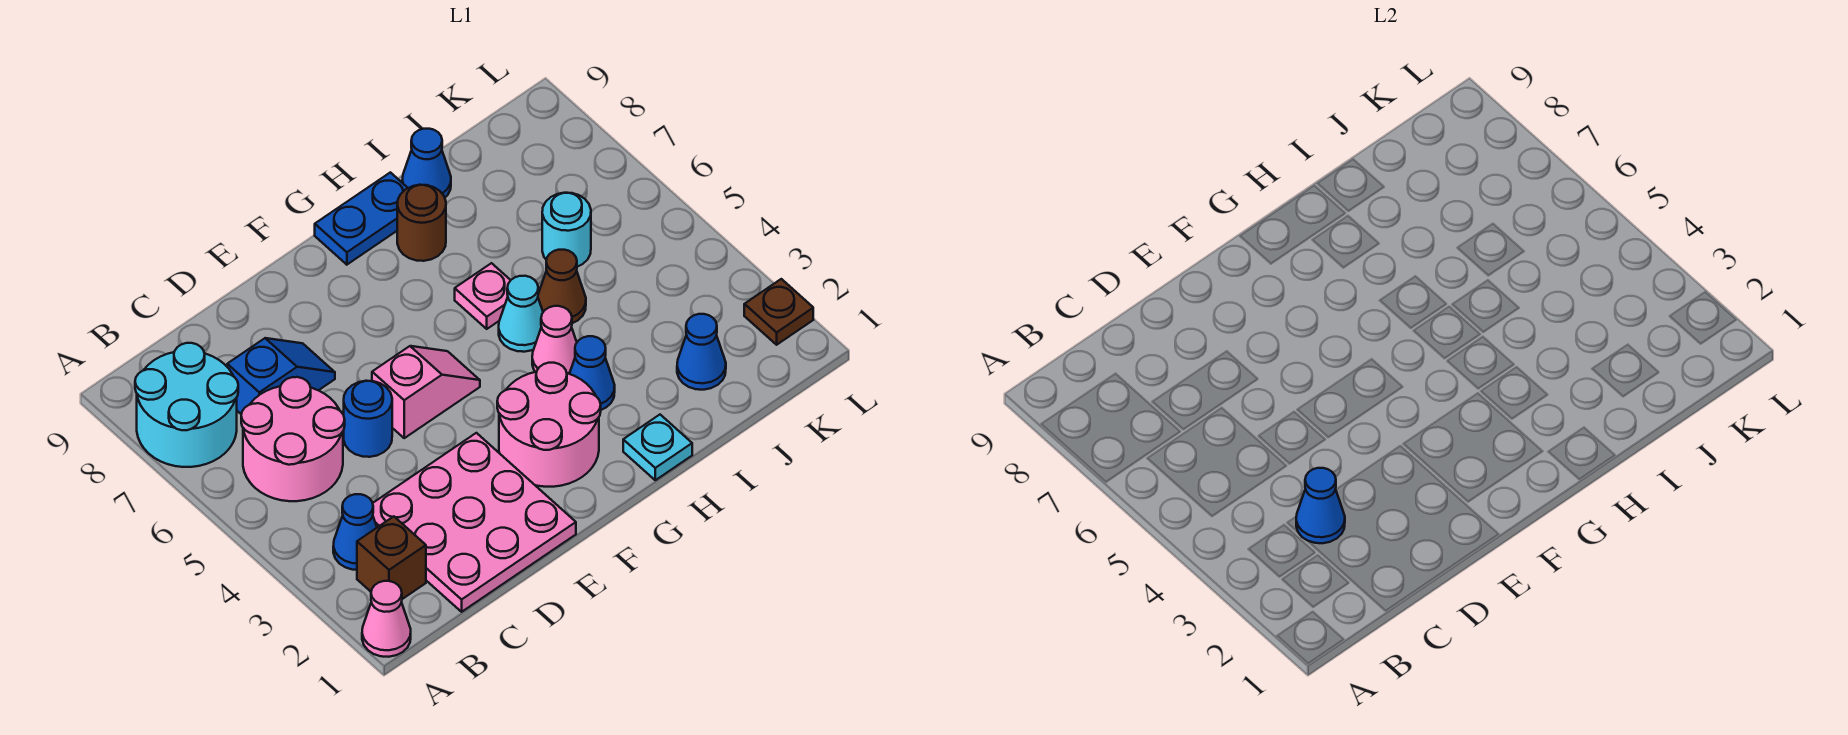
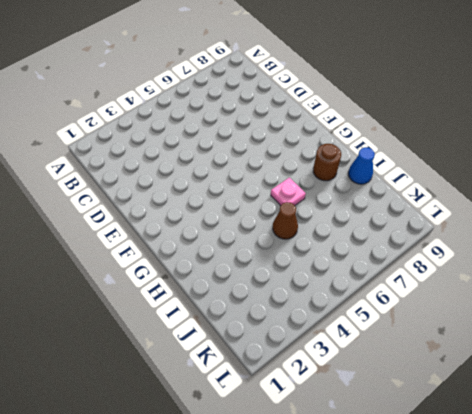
none -> pink cone A1 level 1
none -> cyan round brick A7:B8 level 1
none -> brown brick B2 level 1

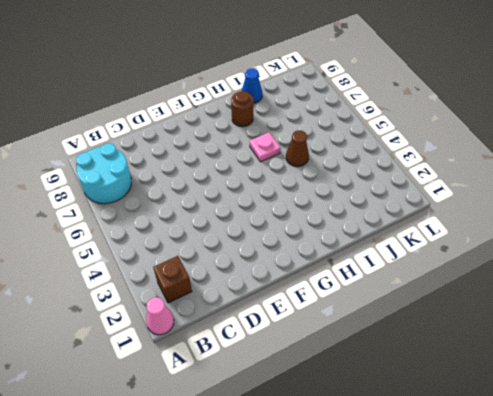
none -> blue cone B3 level 1
none -> pink round brick B5:C6 level 1
none -> pink plate C1:E3 level 1

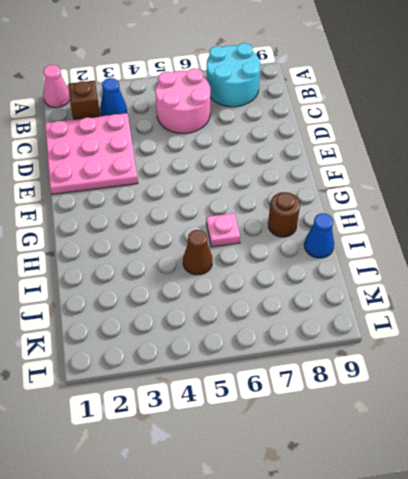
none -> blue slope C7:D7 level 1 top C
none -> blue round brick D5 level 1
none -> pink slope E5:F5 level 1 top E

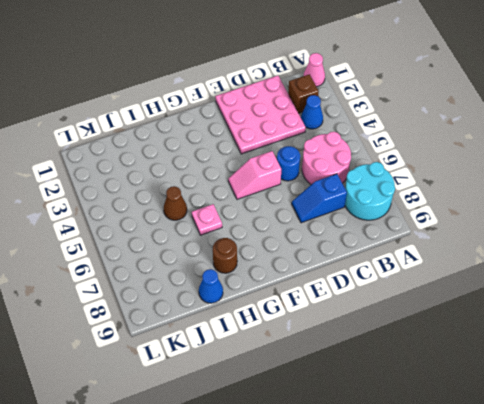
none -> pink round brick F2:G3 level 1
none -> blue plate G9:H9 level 1
none -> cyan plate H1 level 1

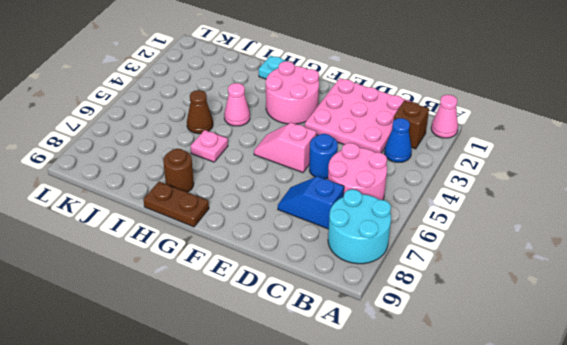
brown plate G9:H9 level 1 -> blue plate G9:H9 level 1
none -> blue cone H3 level 1
none -> cyan cone H5 level 1
none -> blue cone I9 level 1

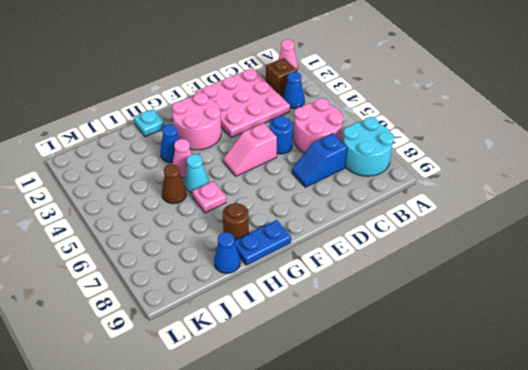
none -> blue cone J2 level 1
none -> cyan round brick J6 level 1
none -> brown plate L2 level 1

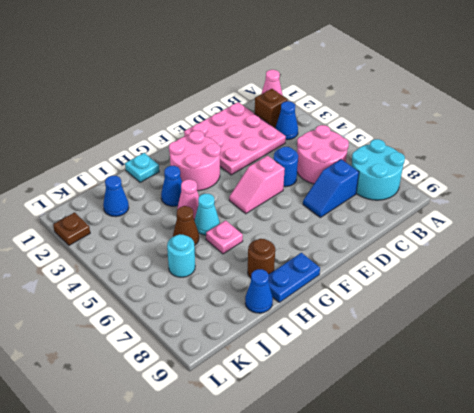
none -> blue cone C3 level 2

